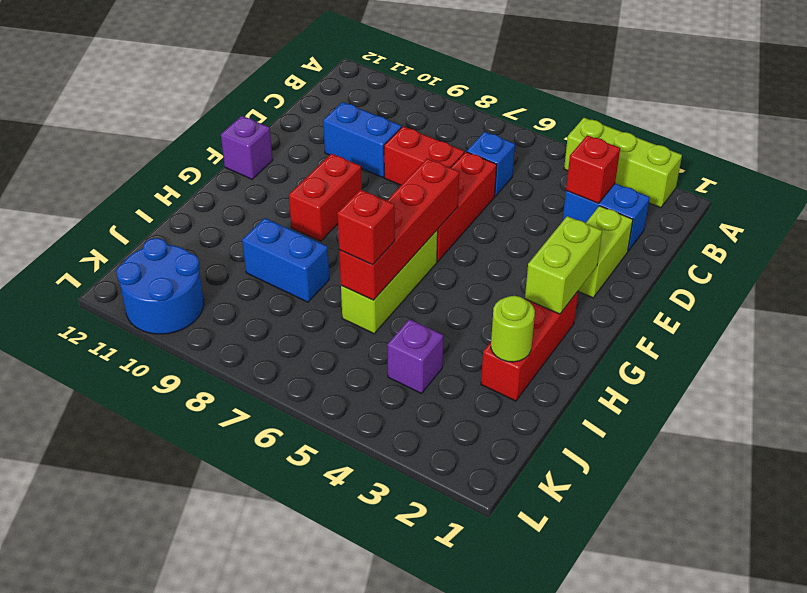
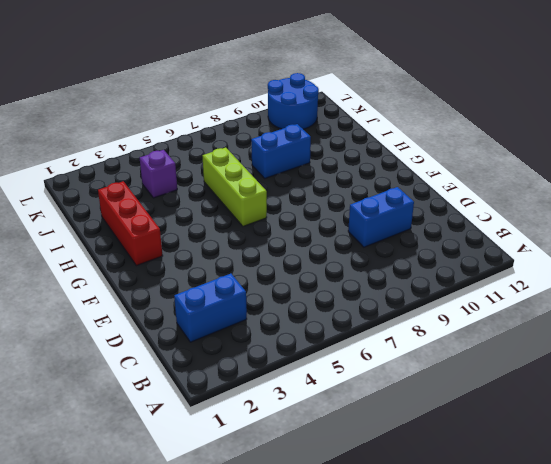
none -> lime brick A2:A4 level 1
none -> blue brick C6 level 1
none -> lime brick D2:E2 level 1

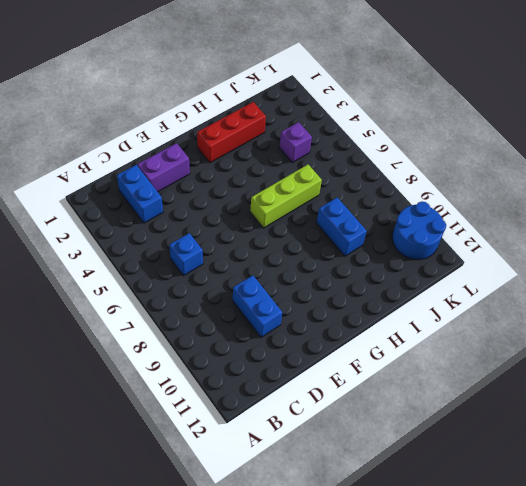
purple brick D2:E2 level 1 -> lime brick D2:E2 level 1
none -> lime brick A2:A4 level 1
none -> red brick D6:F6 level 1
none -> red brick D7:D8 level 1

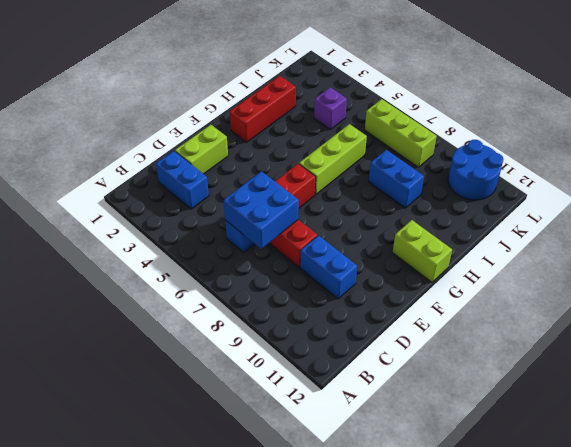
blue brick C6:D7 level 2 -> none
lime brick G11:G12 level 1 -> lime brick F2:G2 level 2
lime brick K6:K8 level 1 -> lime brick A2:A4 level 1
none -> red brick F9:G9 level 1
none -> purple brick F12 level 1
none -> red brick C3 level 2

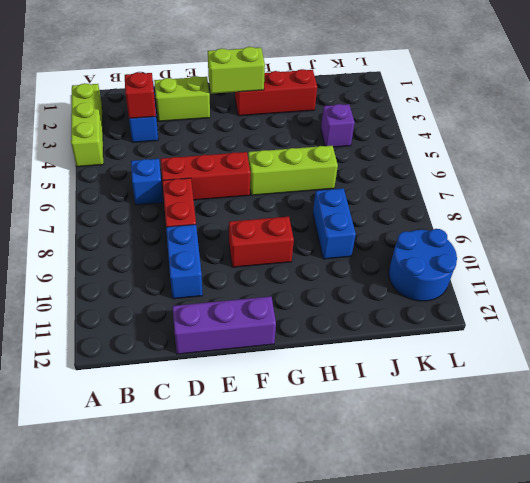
purple brick D12:F12 level 1 -> purple brick F12 level 1
none -> red brick F6:I6 level 2
none -> lime round brick I2 level 2
none -> red brick I6 level 3

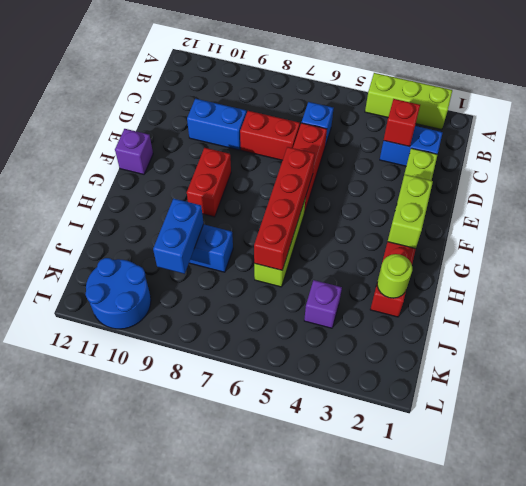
blue brick I9:J9 level 2 -> none
none -> red brick I6 level 3

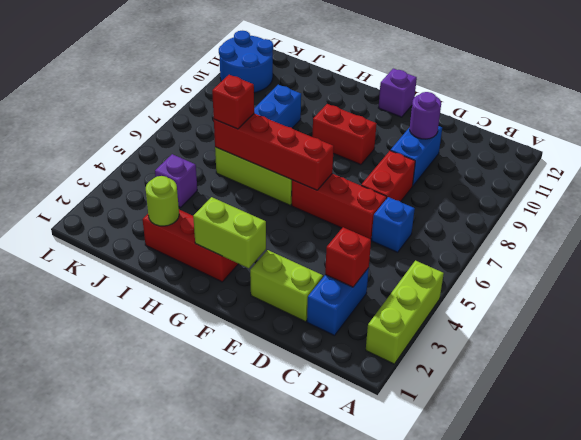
purple round brick D10 level 2 -> none

